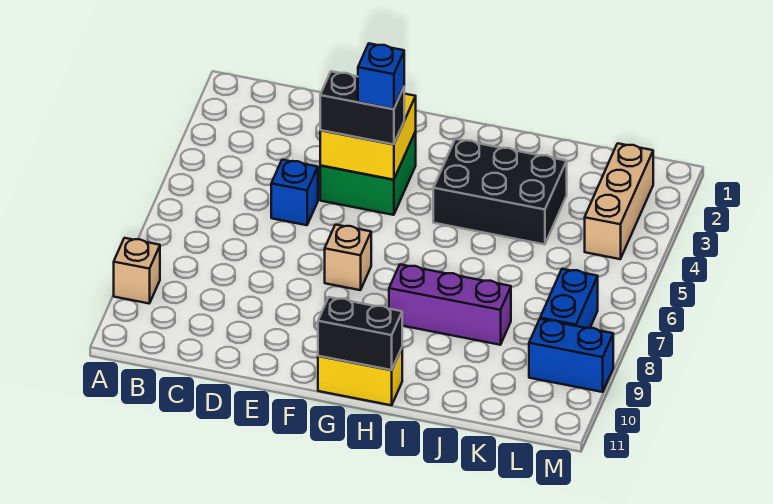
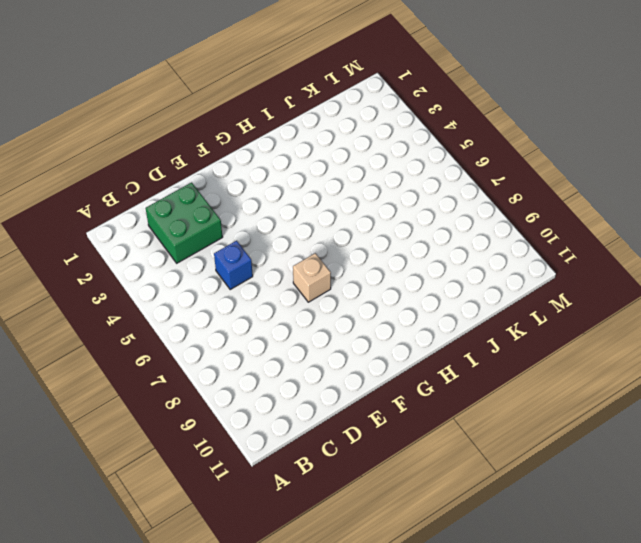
green brick C2:D3 level 1 -> green brick E3:F4 level 1
none -> tan brick A9 level 1
none -> yellow brick G11:H11 level 1
none -> black brick H3:J4 level 1

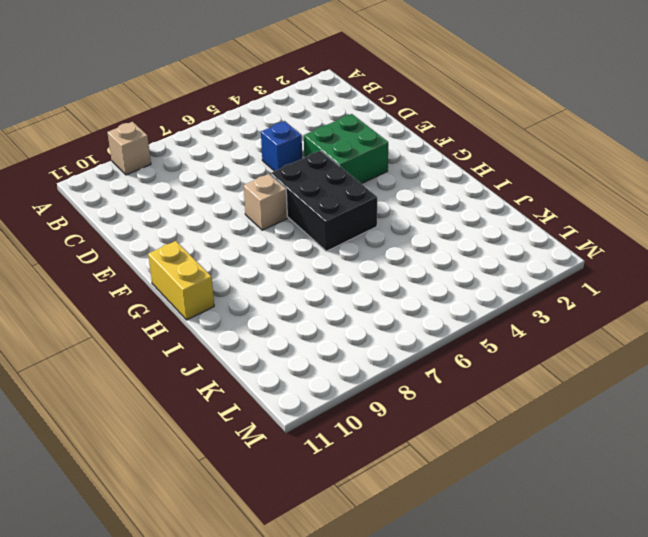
black brick F5:H6 level 1 -> black brick H3:J4 level 1
none -> purple brick H8:J8 level 1
none -> tan brick L2:L4 level 1
none -> blue brick L7:L8 level 1

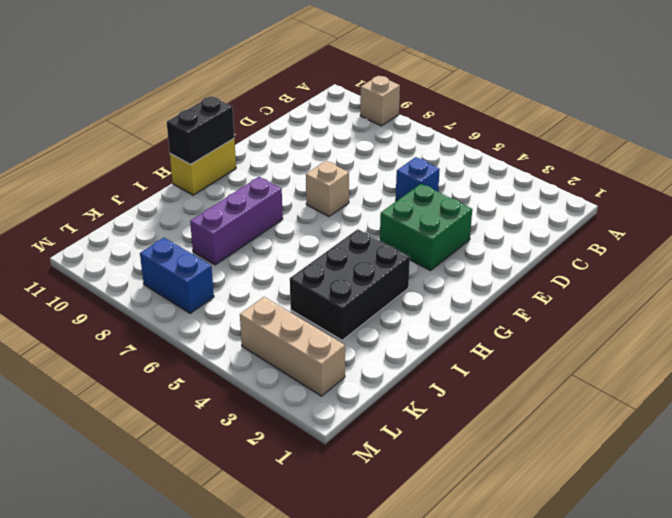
none -> blue brick L9:M9 level 1
none -> yellow brick E3:F4 level 2
none -> black brick E4:F4 level 3

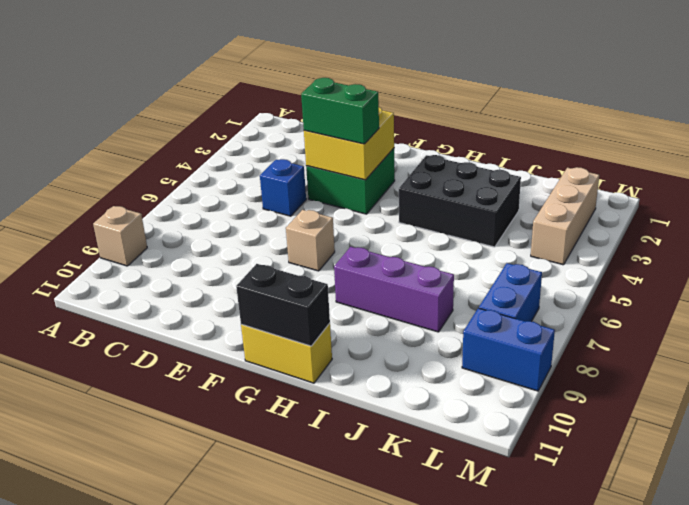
green brick E4:F4 level 3 -> black brick E4:F4 level 3
none -> blue brick F4 level 4

